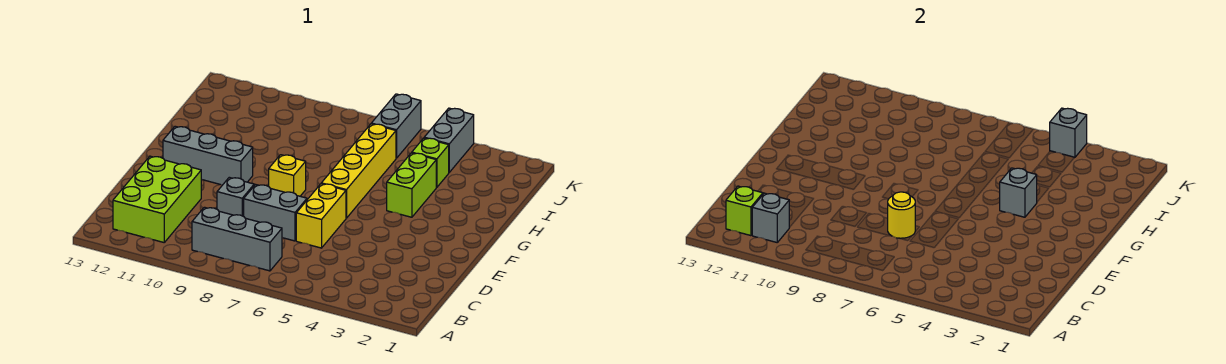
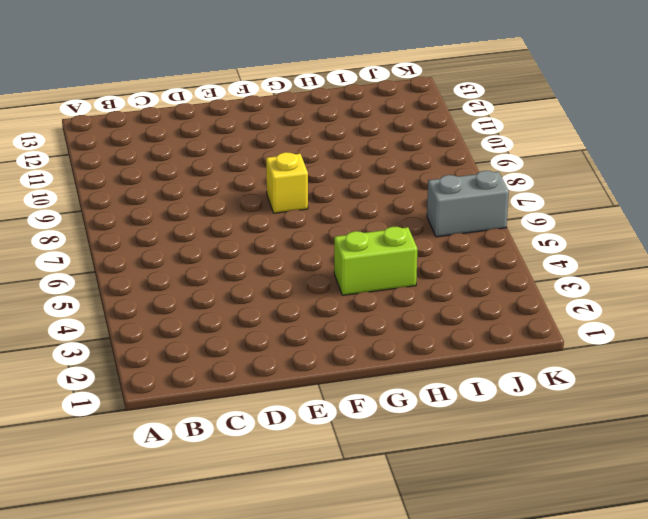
none -> grey brick B7:B9 level 1
none -> lime brick B11:D12 level 1
none -> yellow brick D6:E6 level 1

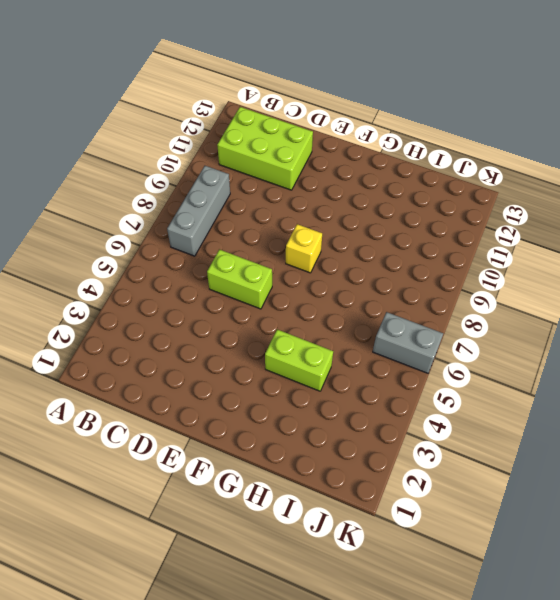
lime brick D6:E6 level 1 -> yellow brick D6:E6 level 1
none -> grey brick D7:D8 level 1
none -> grey brick D9 level 1
none -> yellow brick F6:I6 level 1

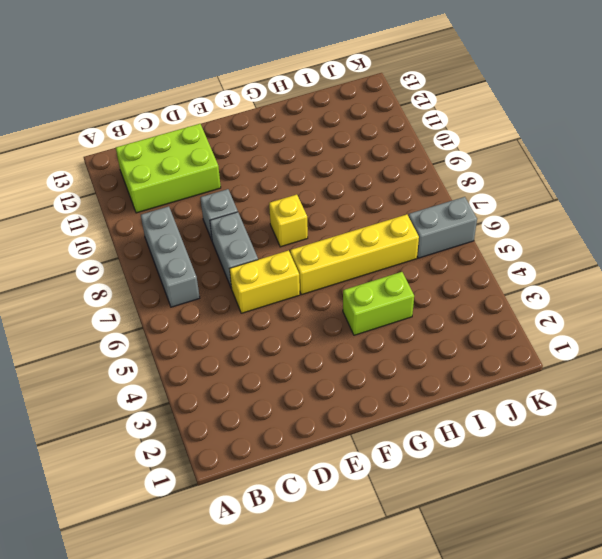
none -> grey brick F10:F12 level 1
none -> lime brick I4 level 1
none -> grey brick J4:K4 level 1

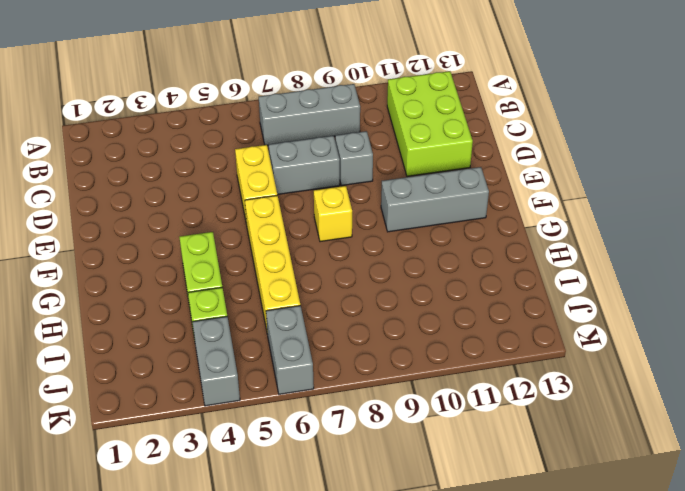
none -> grey brick B11 level 2
none -> lime brick B12 level 2
none -> yellow round brick D7 level 2

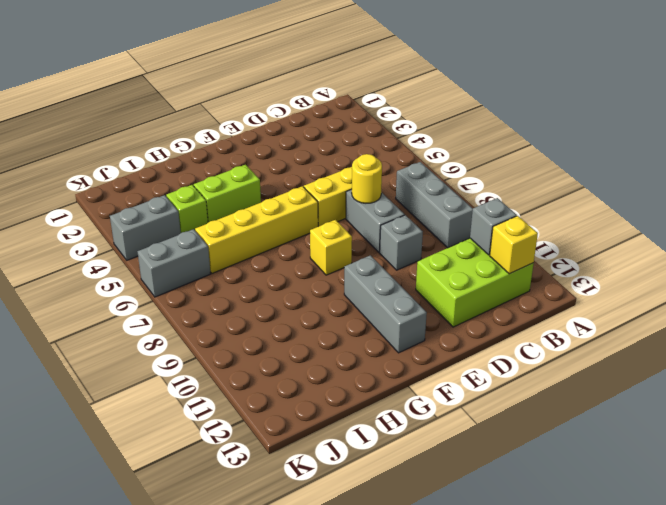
yellow brick B12 level 2 -> lime brick B12 level 2
none -> grey brick G4 level 2
none -> grey brick K4 level 2

